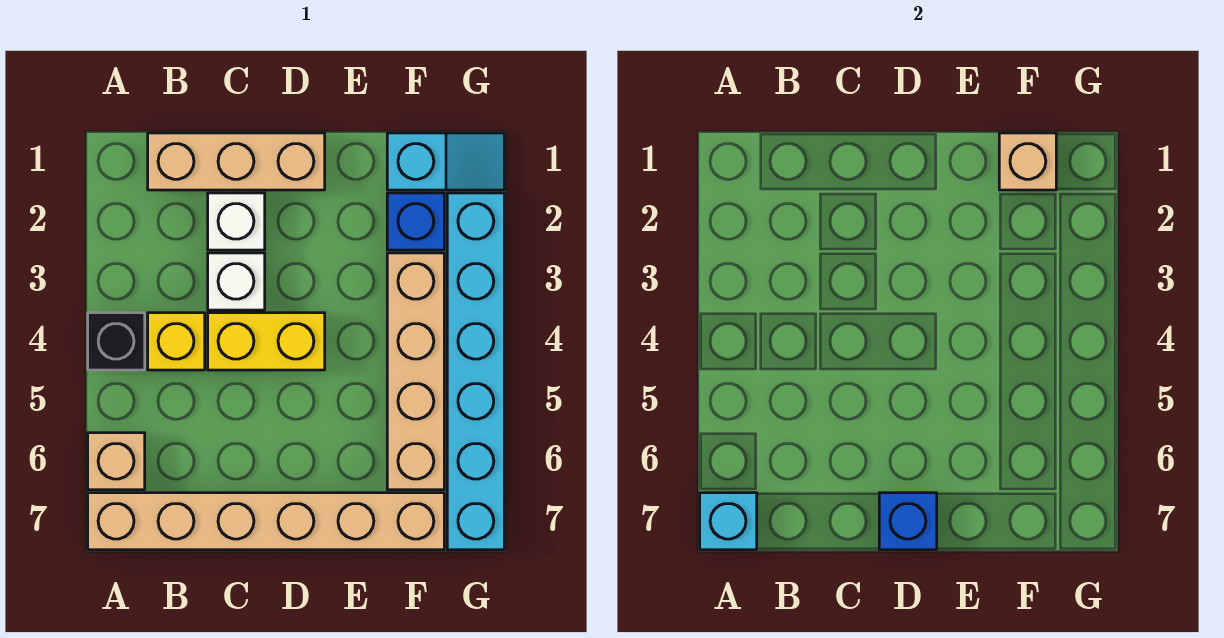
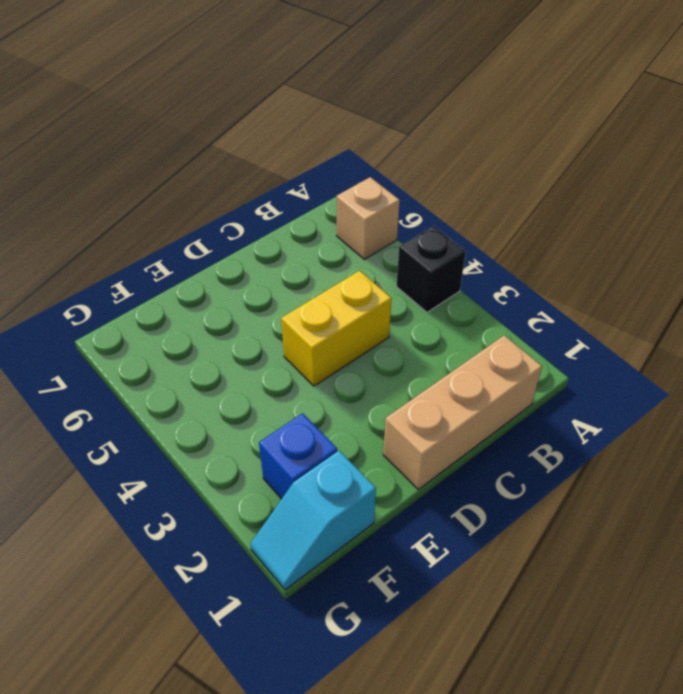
none -> tan brick A7:F7 level 1
none -> yellow brick B4 level 1
none -> white brick C2 level 1

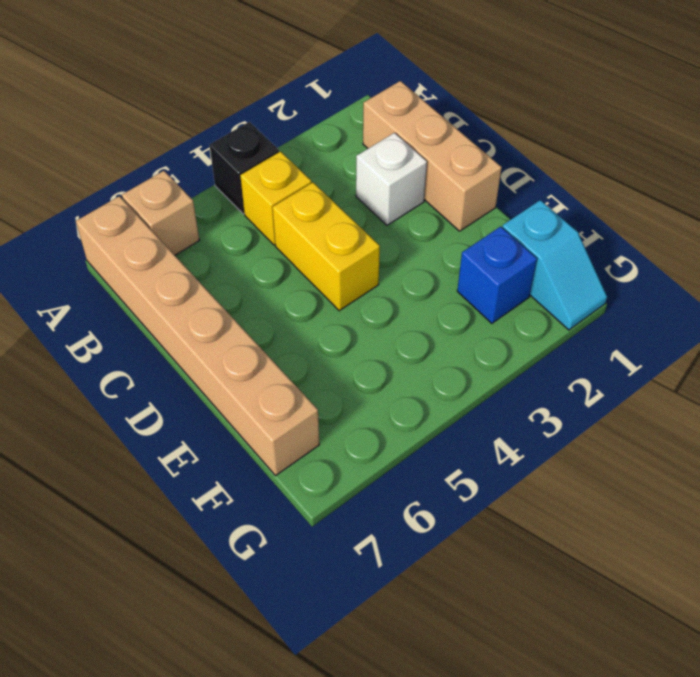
none -> white brick C3 level 1
none -> tan brick F3:F6 level 1
none -> cyan brick G2:G7 level 1

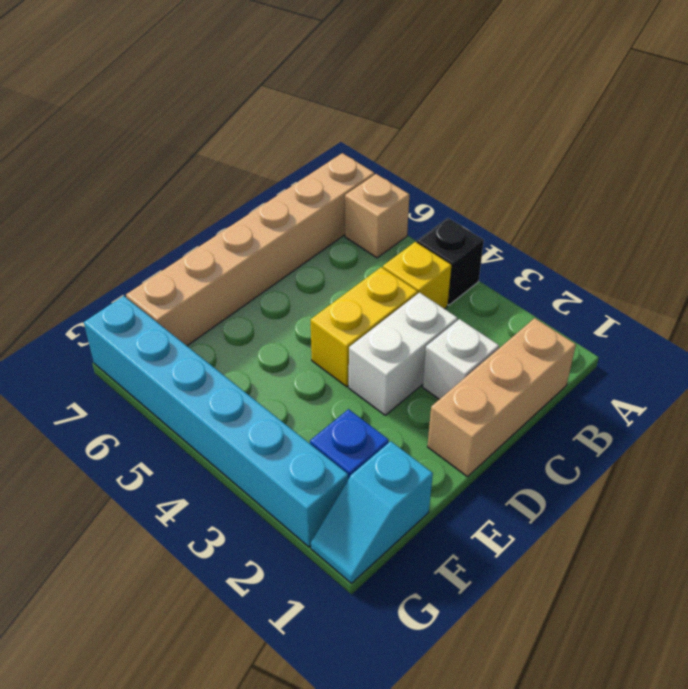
white brick C3:D3 level 1 -> white brick C3 level 1
none -> tan brick F3:F6 level 1
none -> cyan brick A7 level 2
none -> blue brick D7 level 2

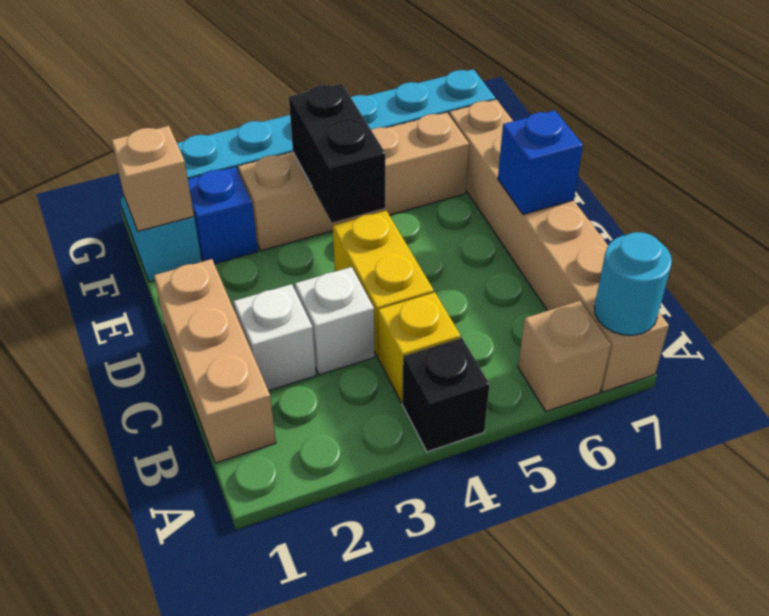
cyan round brick A7 level 2 -> cyan brick A7 level 2
black brick E4:F4 level 2 -> none

